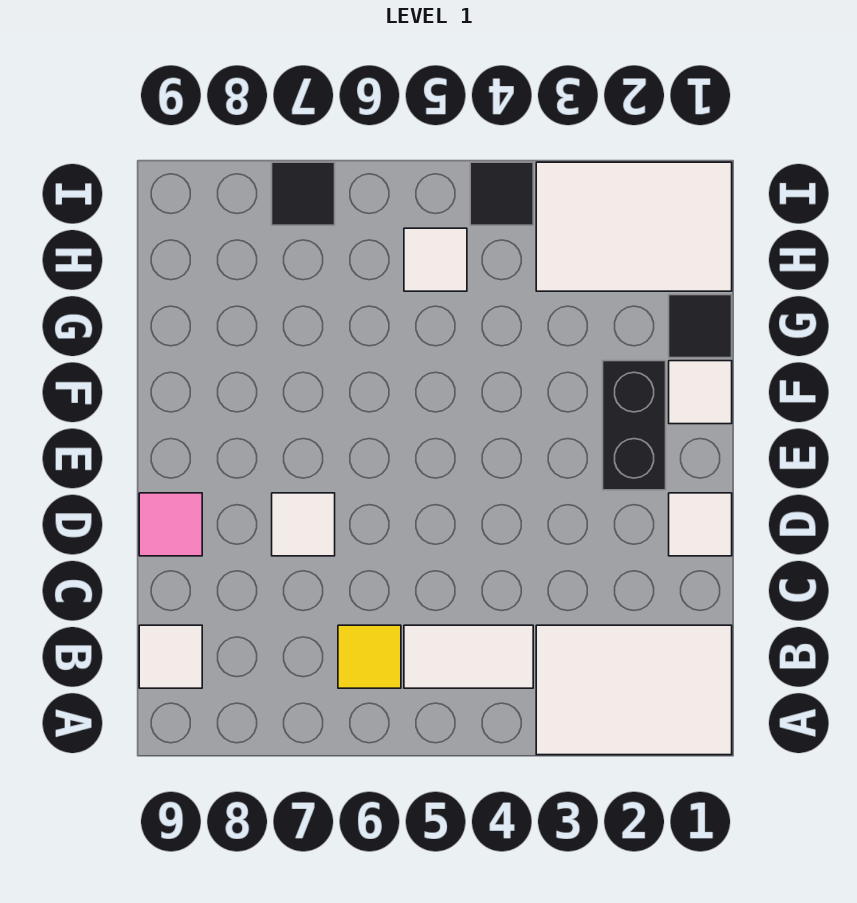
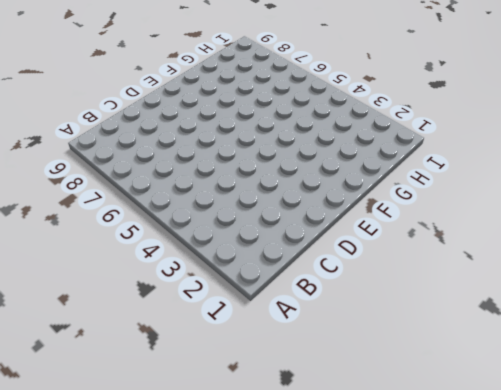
none -> white tile A1:B3 level 1
none -> white tile B4:B5 level 1
none -> yellow tile B6 level 1

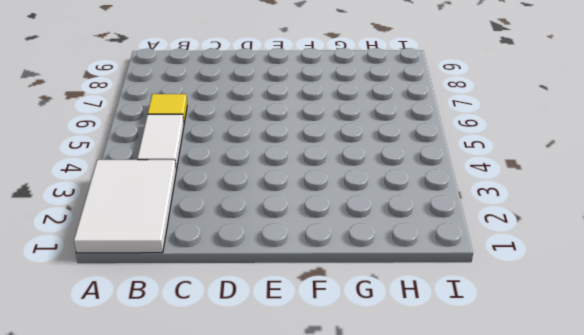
none -> white tile B9 level 1
none -> white tile D1 level 1
none -> white tile D7 level 1

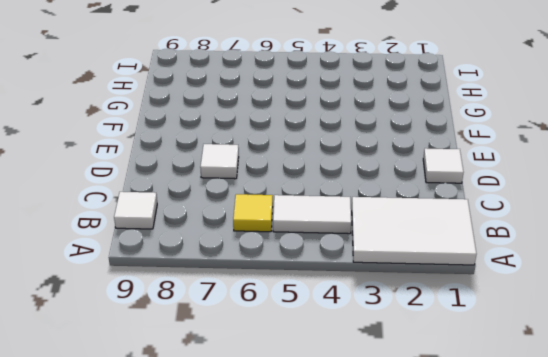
none -> pink tile D9 level 1
none -> black brick E2:F2 level 1
none -> white tile F1 level 1

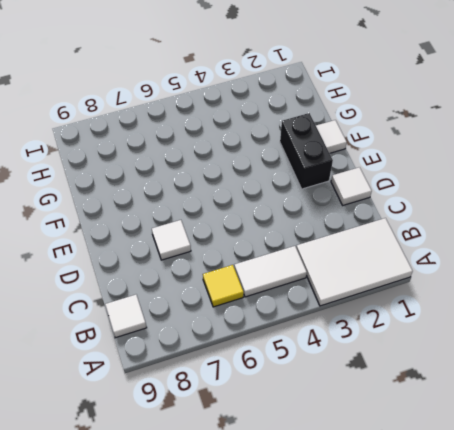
none -> pink tile D9 level 1
none -> black tile G1 level 1
none -> white tile H1:I3 level 1

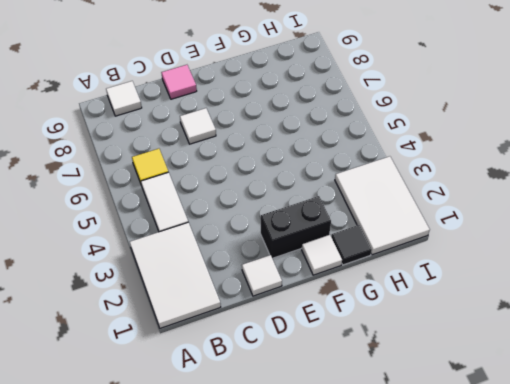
none -> white tile H5 level 1
none -> black tile I4 level 1
none -> black tile I7 level 1

